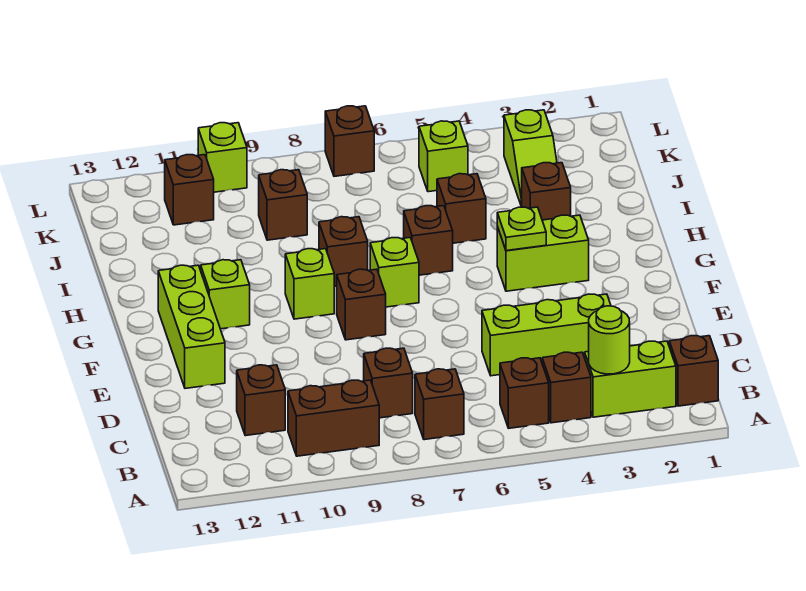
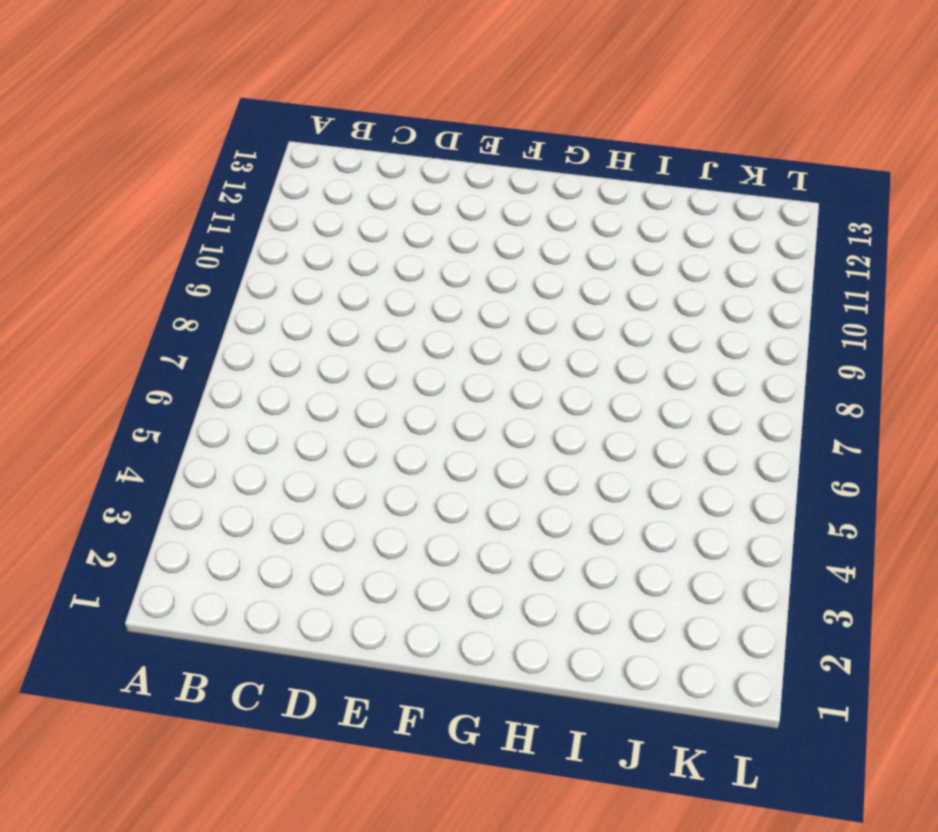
none -> brown brick B1 level 1
none -> lime brick B2:B3 level 1
none -> brown brick B4 level 1

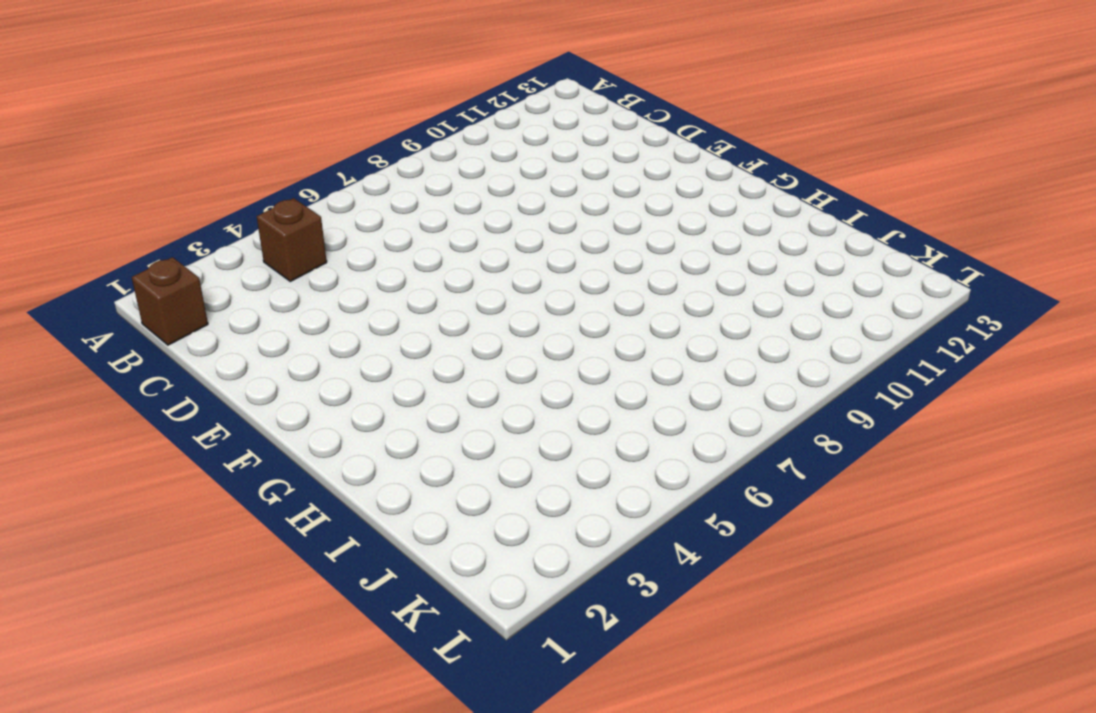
none -> lime brick B2:B3 level 1
none -> brown brick B5 level 1
none -> brown brick B7 level 1

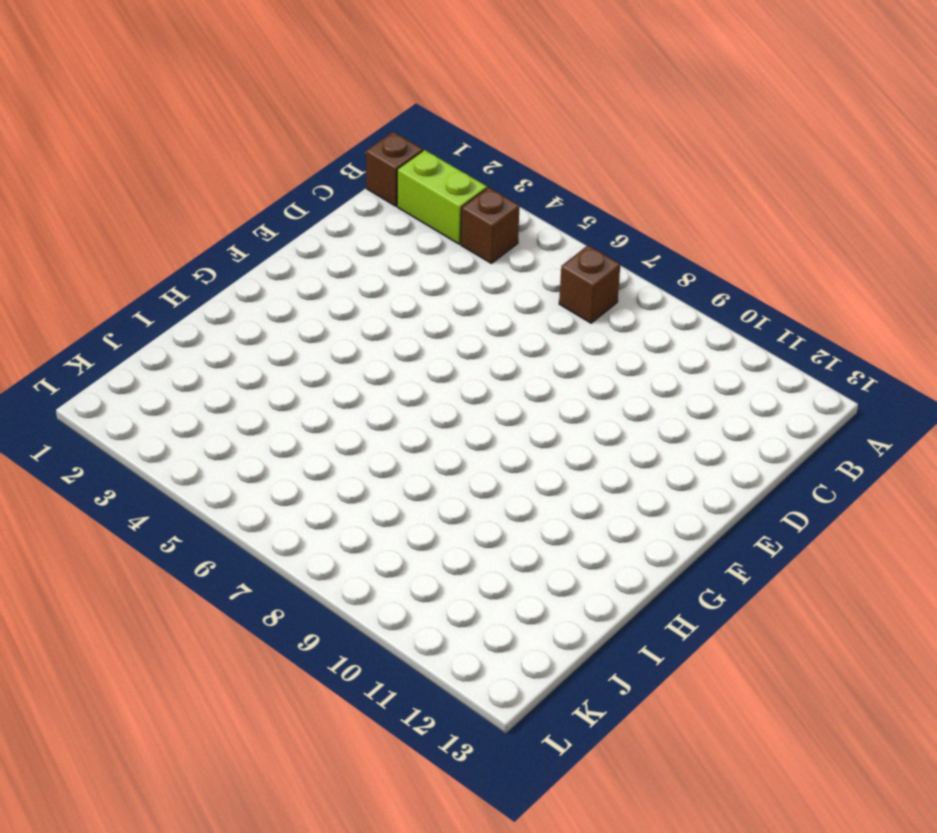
none -> brown brick B5 level 1
none -> brown brick B9:B10 level 1
none -> brown brick C8 level 1

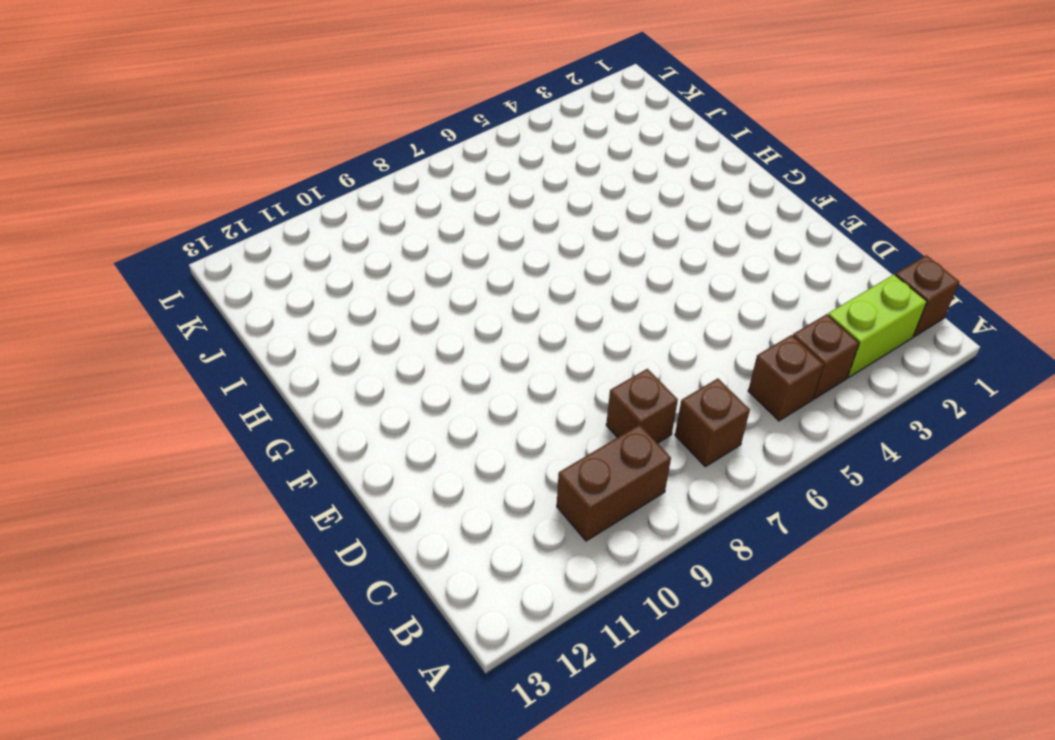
none -> brown brick C11 level 1
none -> lime brick D3:D5 level 1
none -> lime brick E12:G12 level 1

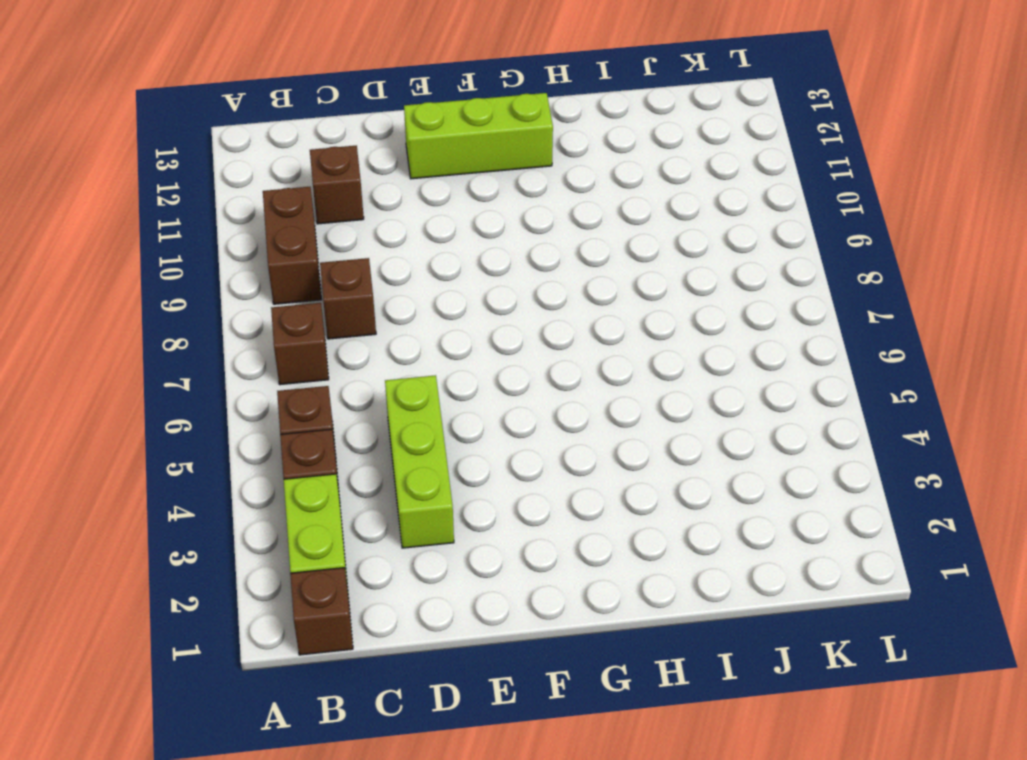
none -> brown brick F8 level 1
none -> lime brick G3:G4 level 1
none -> lime brick G7 level 1

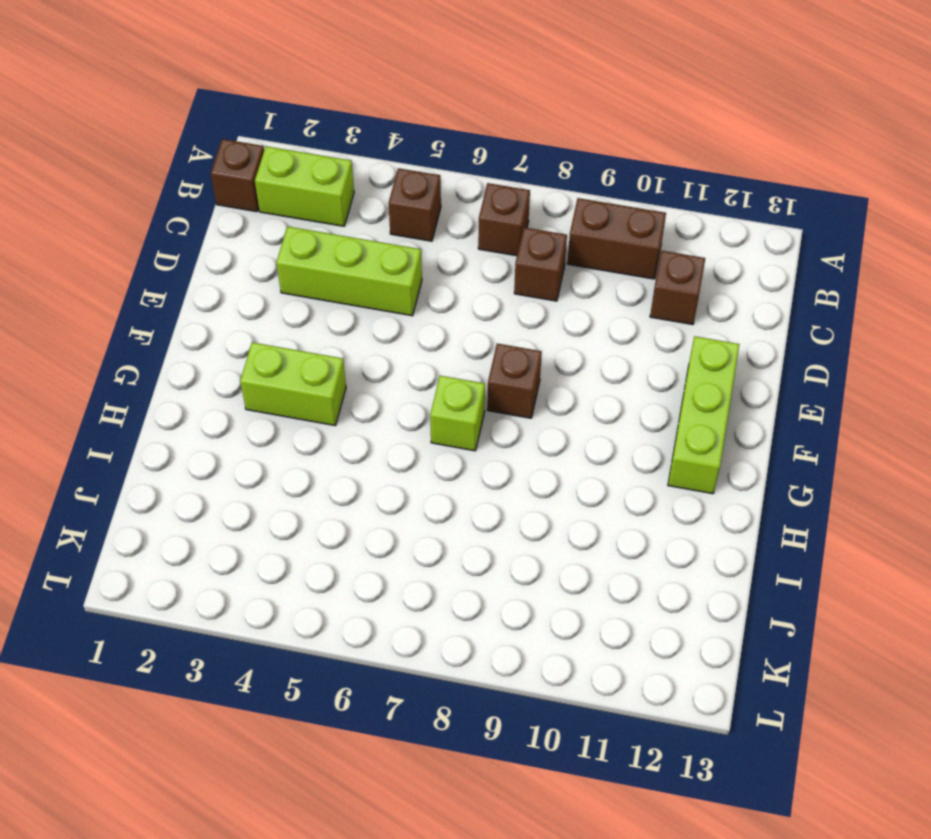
none -> brown brick B4 level 1
none -> lime brick G9 level 1
none -> lime brick G11 level 1

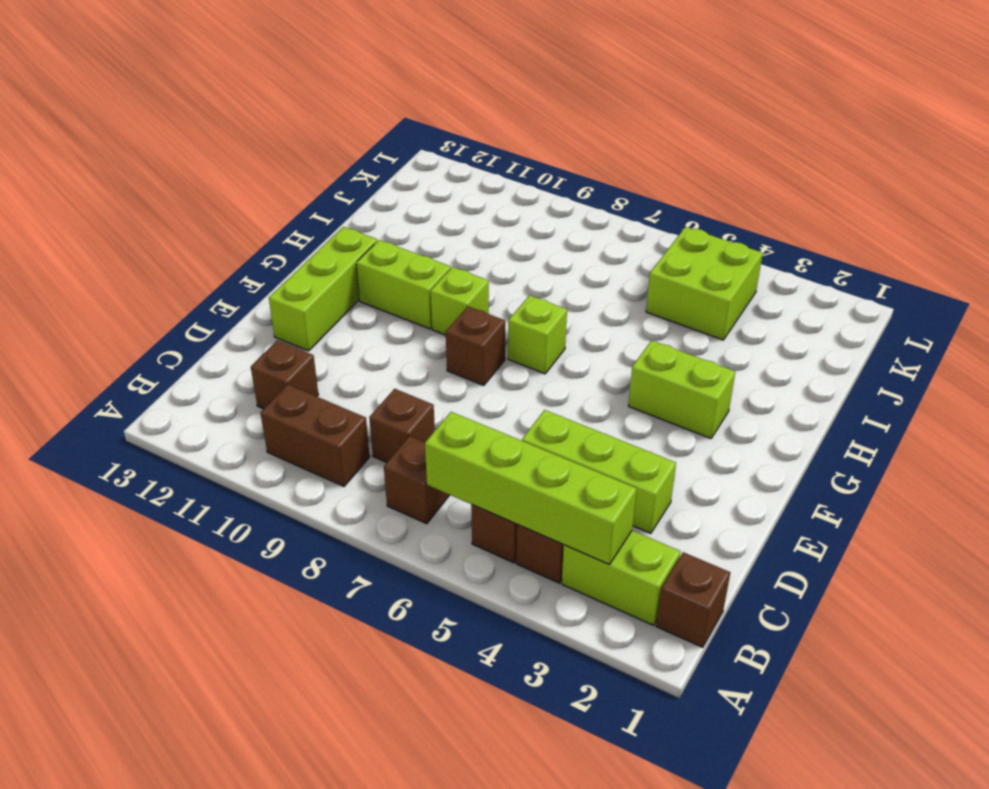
lime brick B3:B6 level 2 -> lime round brick B3 level 2
lime brick G10:G11 level 1 -> lime brick G11 level 1
lime brick J4:K5 level 1 -> lime brick K5 level 1
none -> brown brick H6 level 1
none -> brown brick H8 level 1
none -> brown brick I3 level 1

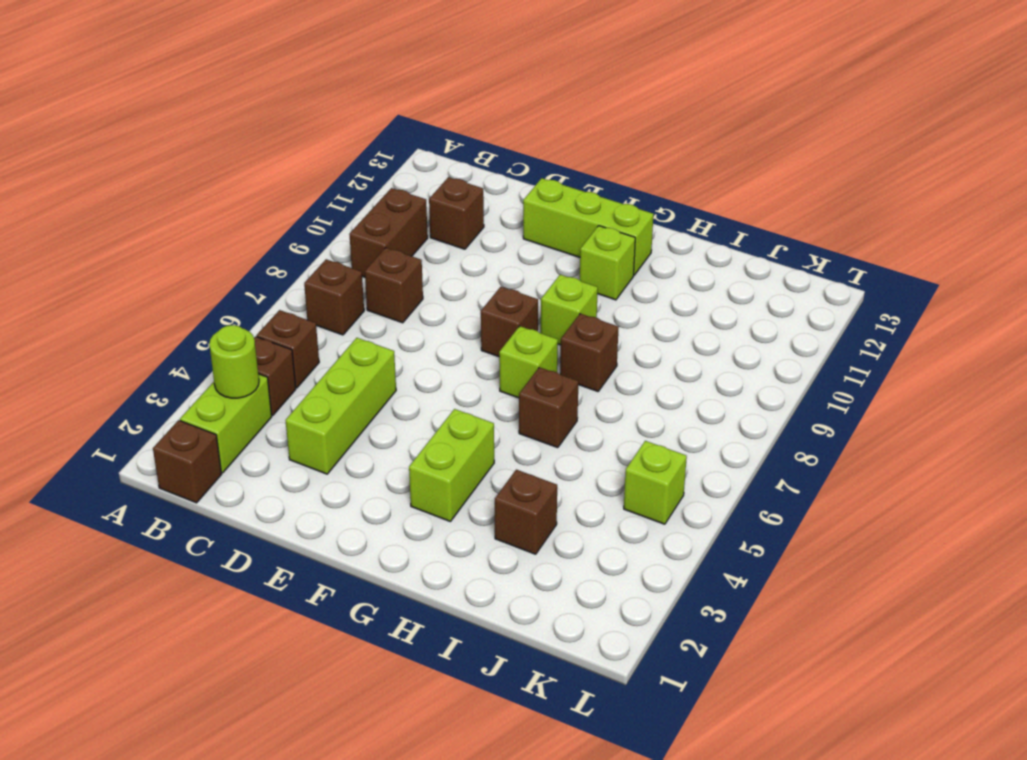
none -> brown brick I5 level 1
none -> lime slope J3:K3 level 1 top K
none -> brown brick J9 level 1

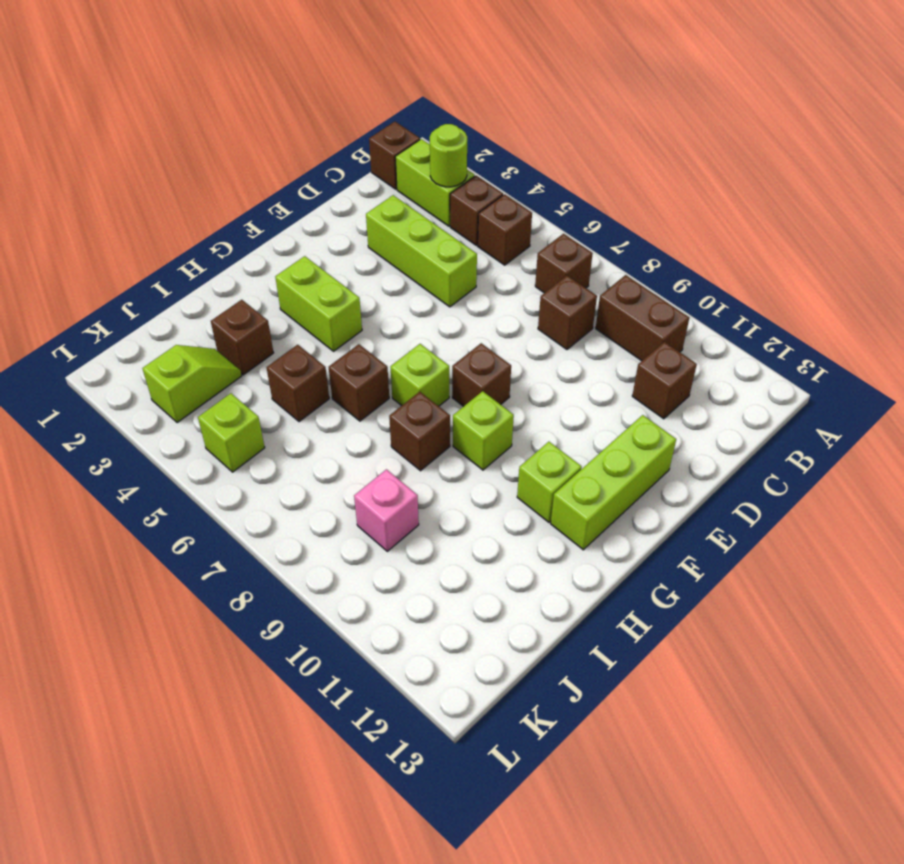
pink brick J9 level 1 -> brown brick J9 level 1
none -> brown brick K11 level 1
none -> brown brick L7 level 1
none -> lime brick L10 level 1

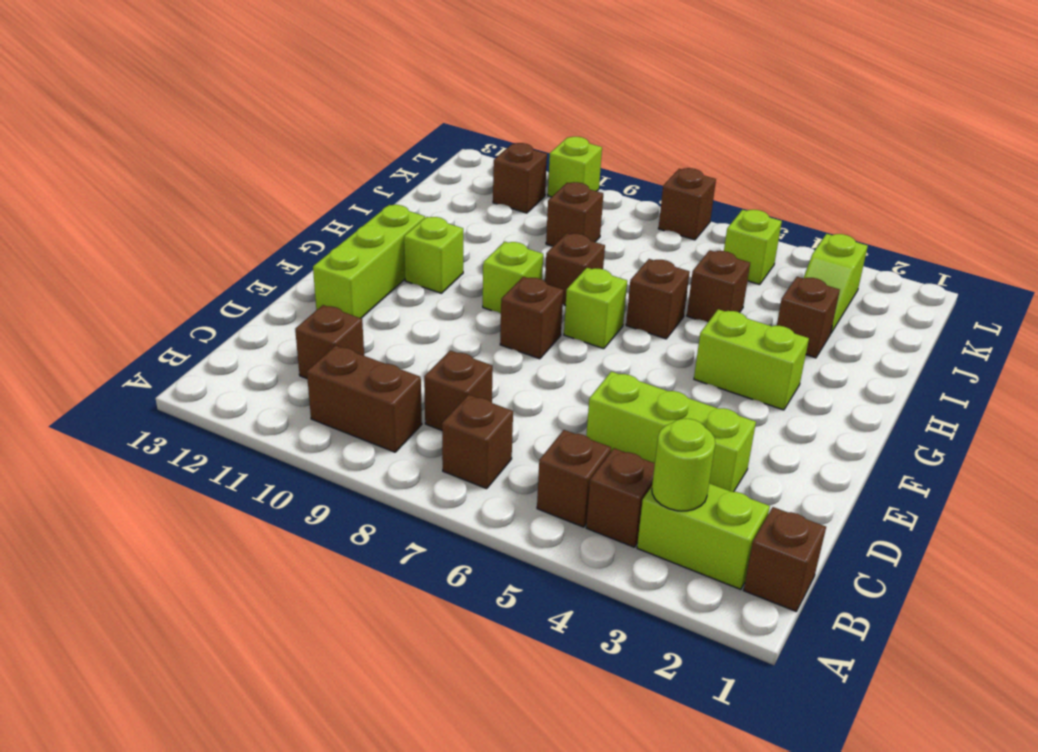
none -> lime plate G4 level 2

